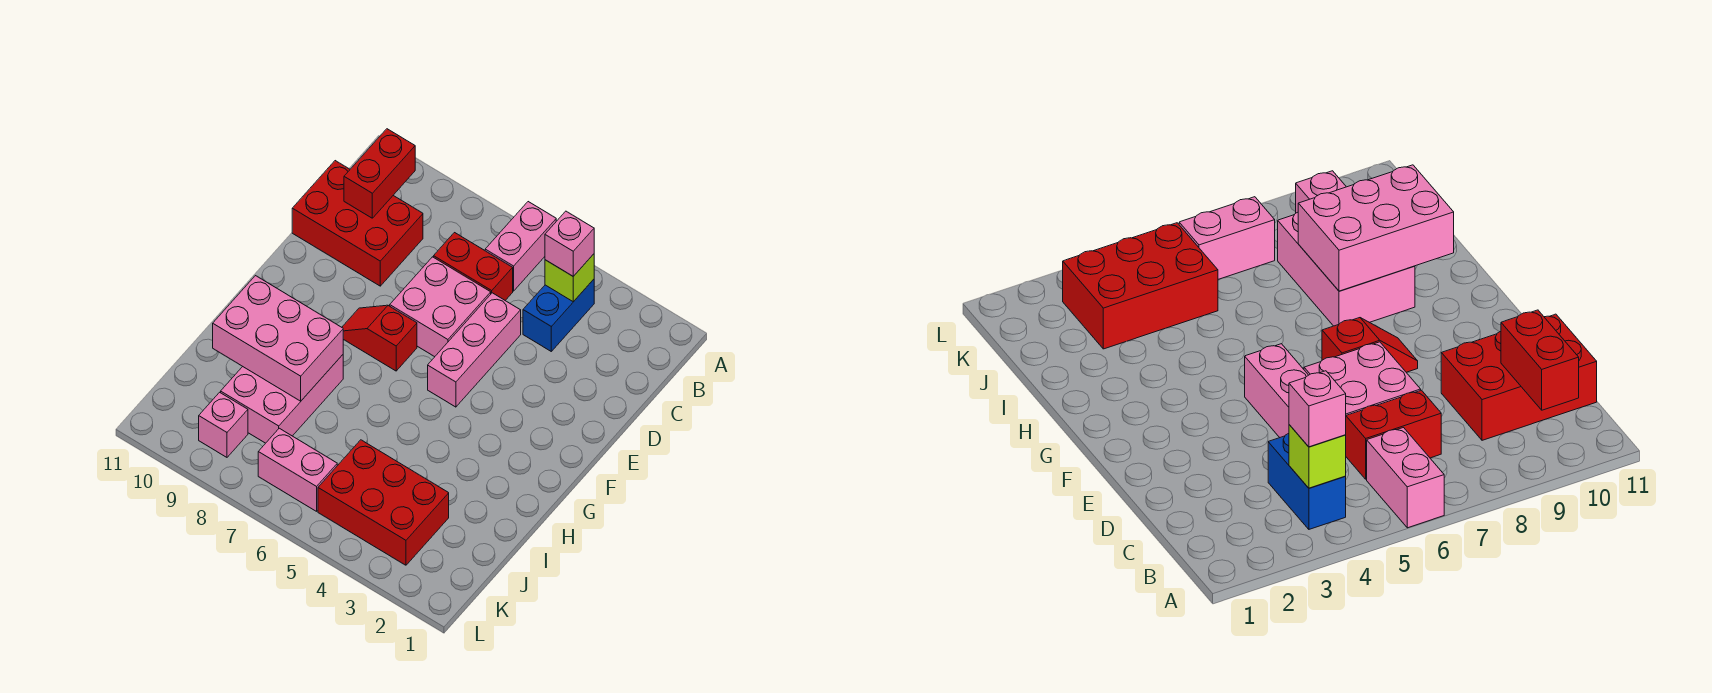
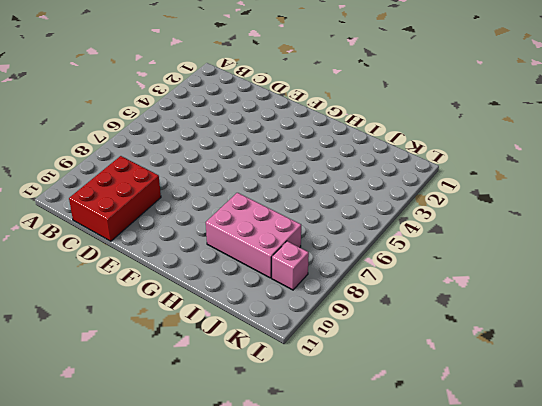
none -> pink brick A6:B6 level 1
none -> blue brick B4:C4 level 1
none -> red brick C6:C7 level 1

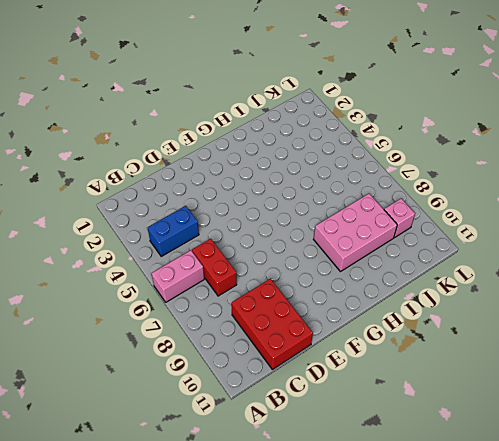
none -> pink brick D5:F5 level 1
none -> pink brick D6:E7 level 1
none -> red slope F7:F8 level 1 top 7

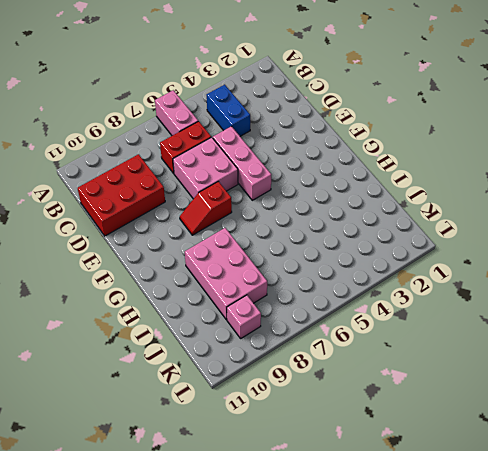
none -> red brick J3:K5 level 1
none -> pink brick K6:K7 level 1
none -> lime brick B4 level 2

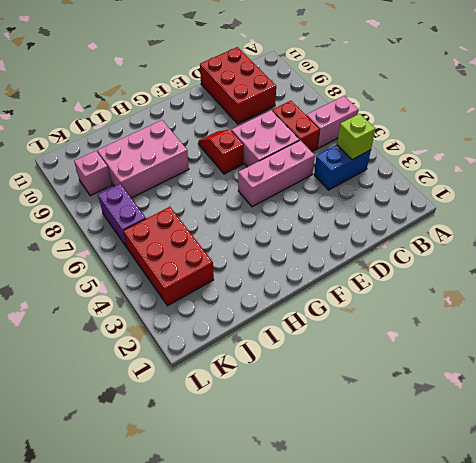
purple brick K6:K7 level 1 -> pink brick K6:K7 level 1
none -> red brick B10:C10 level 2
none -> pink brick H8:I10 level 2
none -> pink brick B4 level 3

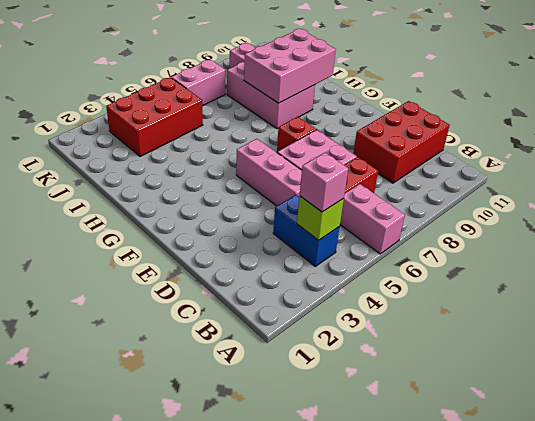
none -> red brick B10:C10 level 2

